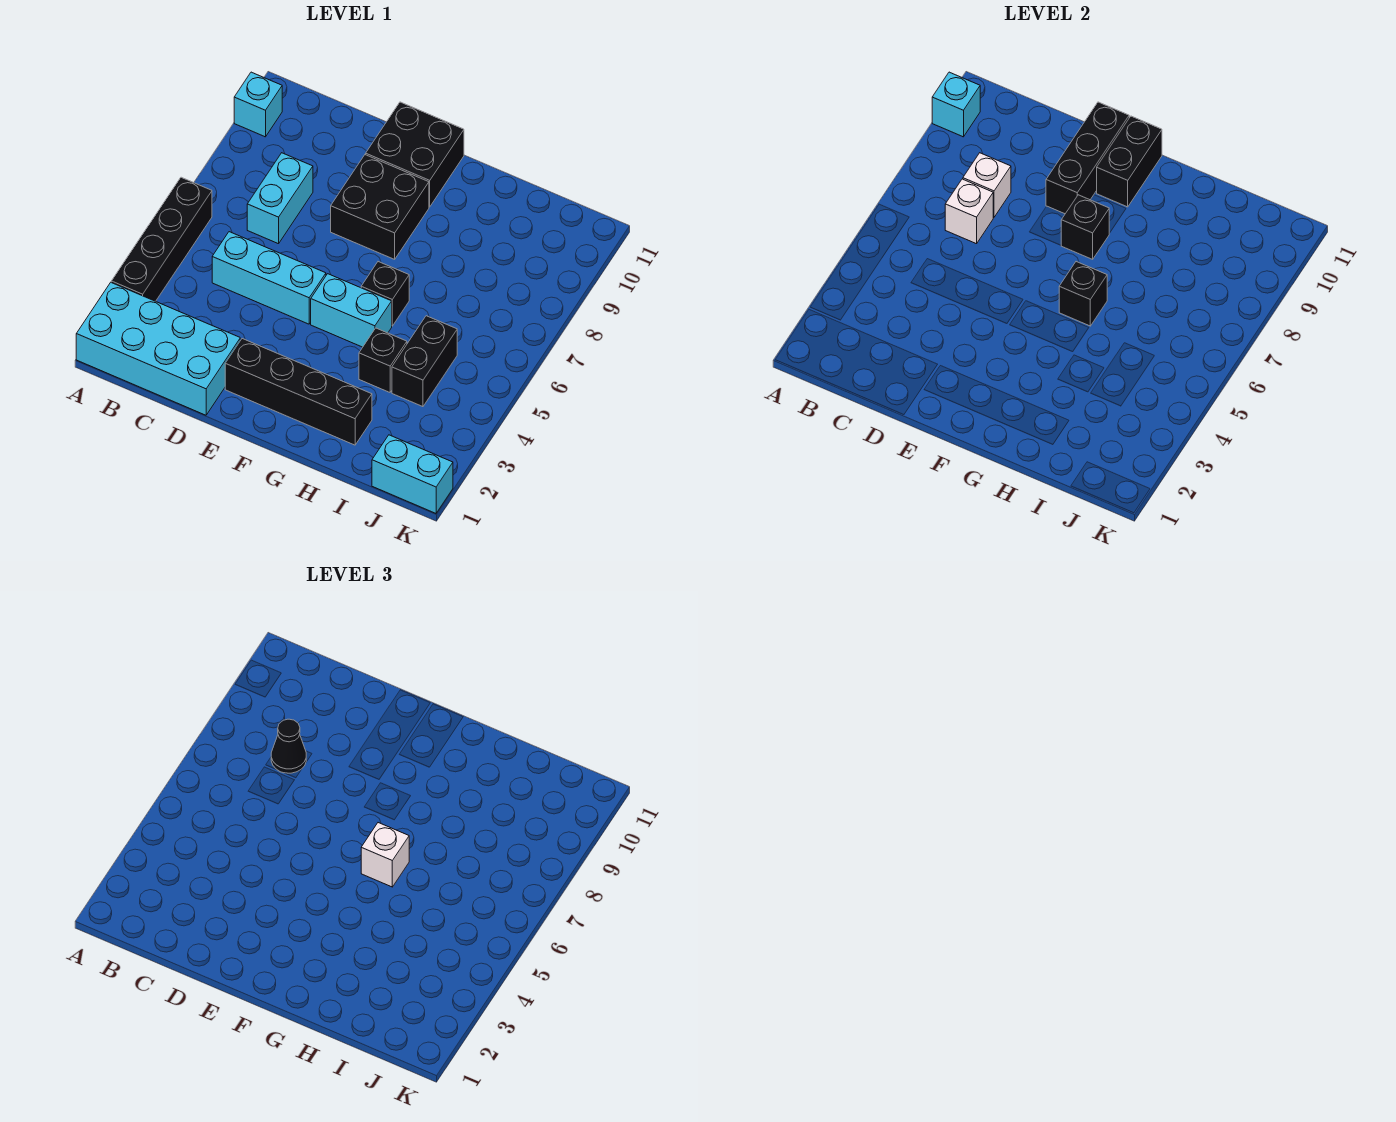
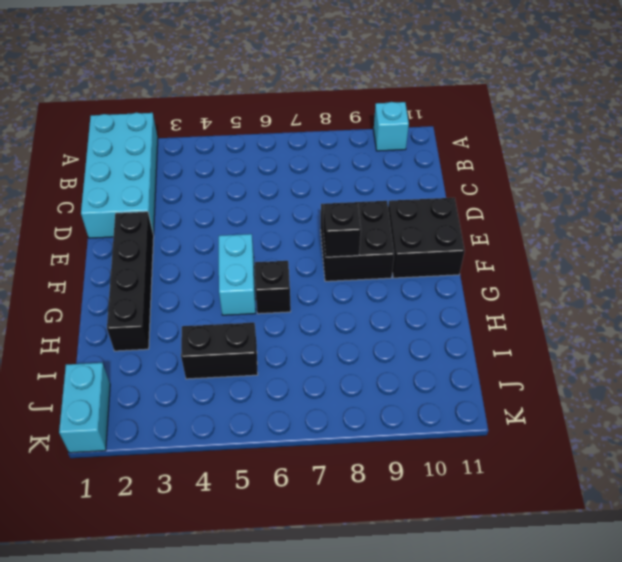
none -> black brick A3:A6 level 1
none -> cyan brick C5:E5 level 1
none -> cyan brick C7:C8 level 1

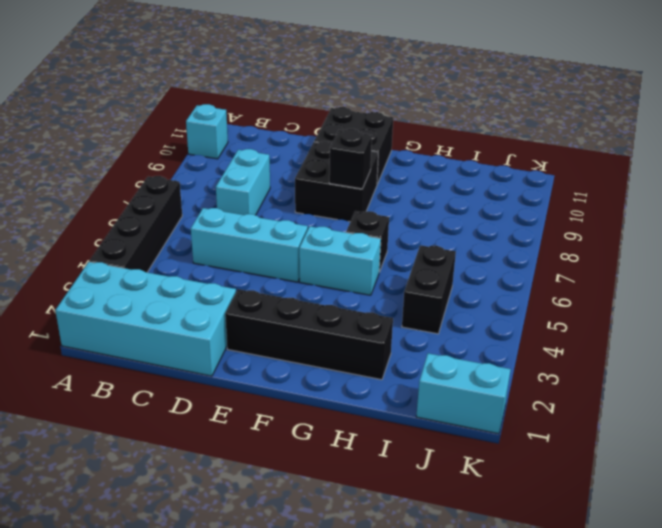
none -> black brick H4 level 1
none -> cyan brick A10 level 2
none -> white brick C7 level 2

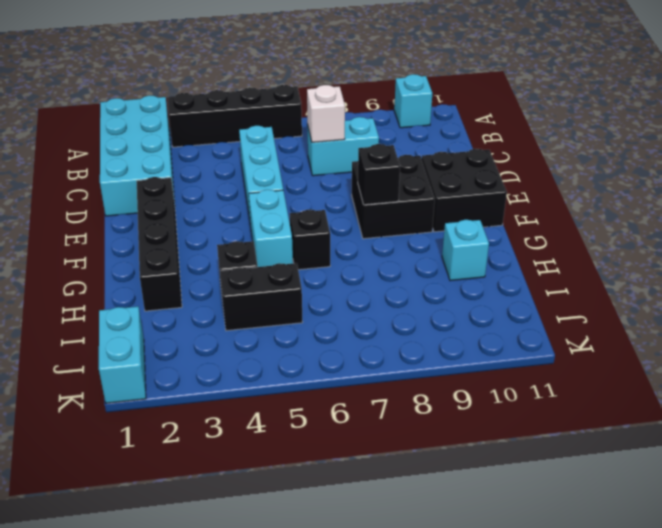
cyan brick H10 level 1 -> cyan brick A10 level 2
none -> white brick C8 level 2
none -> black brick E9:E11 level 2
none -> black brick F10:F11 level 2

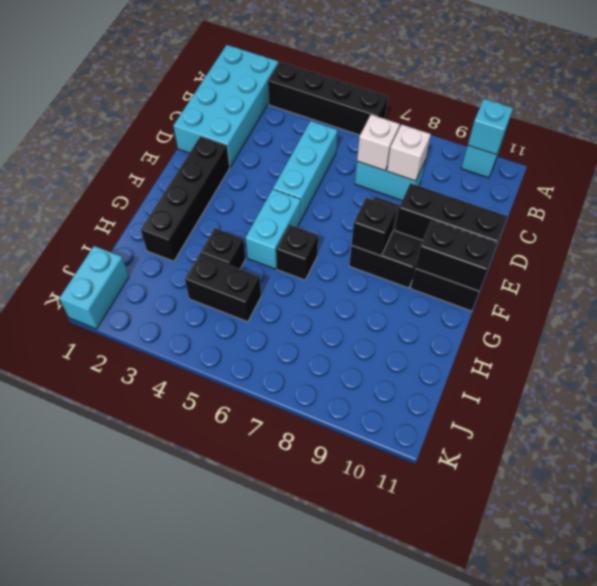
none -> black brick G6 level 2
none -> black cone C8 level 3
none -> white brick G6 level 3

